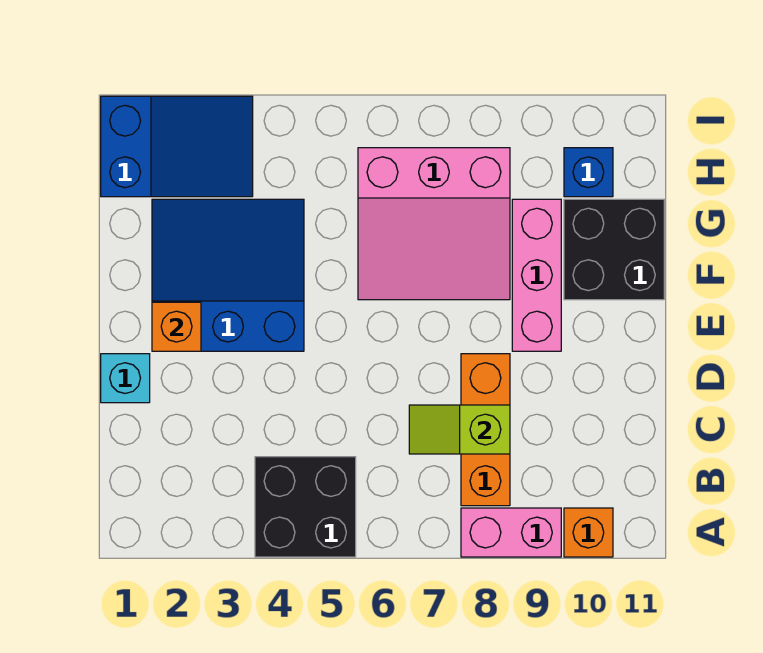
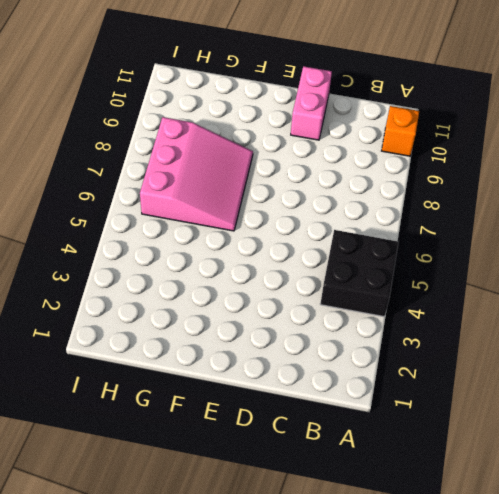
pink brick D10:D11 level 1 -> pink brick A8:A9 level 1
none -> orange brick B8:D8 level 1
none -> cyan brick D1 level 1
none -> blue slope E2:G4 level 1 top E

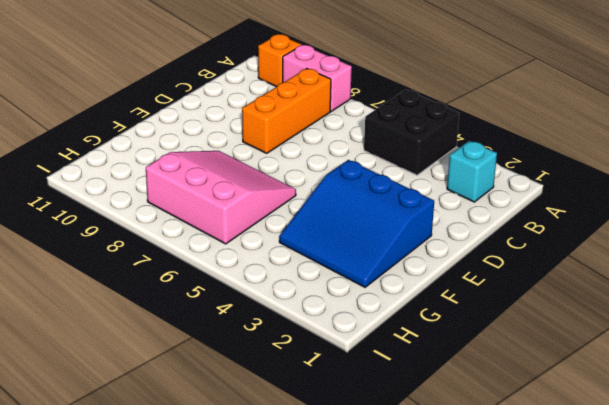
cyan brick B2 level 1 -> cyan brick D1 level 1
none -> pink brick E9:G9 level 1
none -> black brick F10:G11 level 1
none -> blue slope H1:I3 level 1 top 1

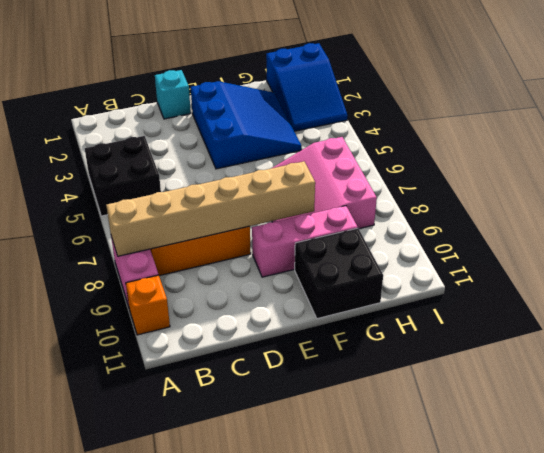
tan brick A8:F8 level 2 -> lime slope C7:C8 level 2 top 8
none -> blue brick H10 level 1
none -> orange brick E2 level 2

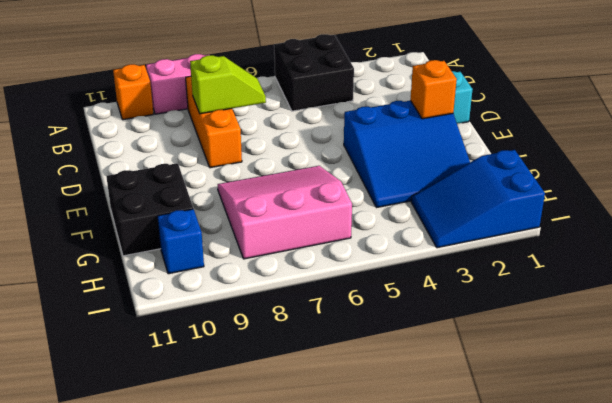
none -> pink brick E9:G9 level 1

